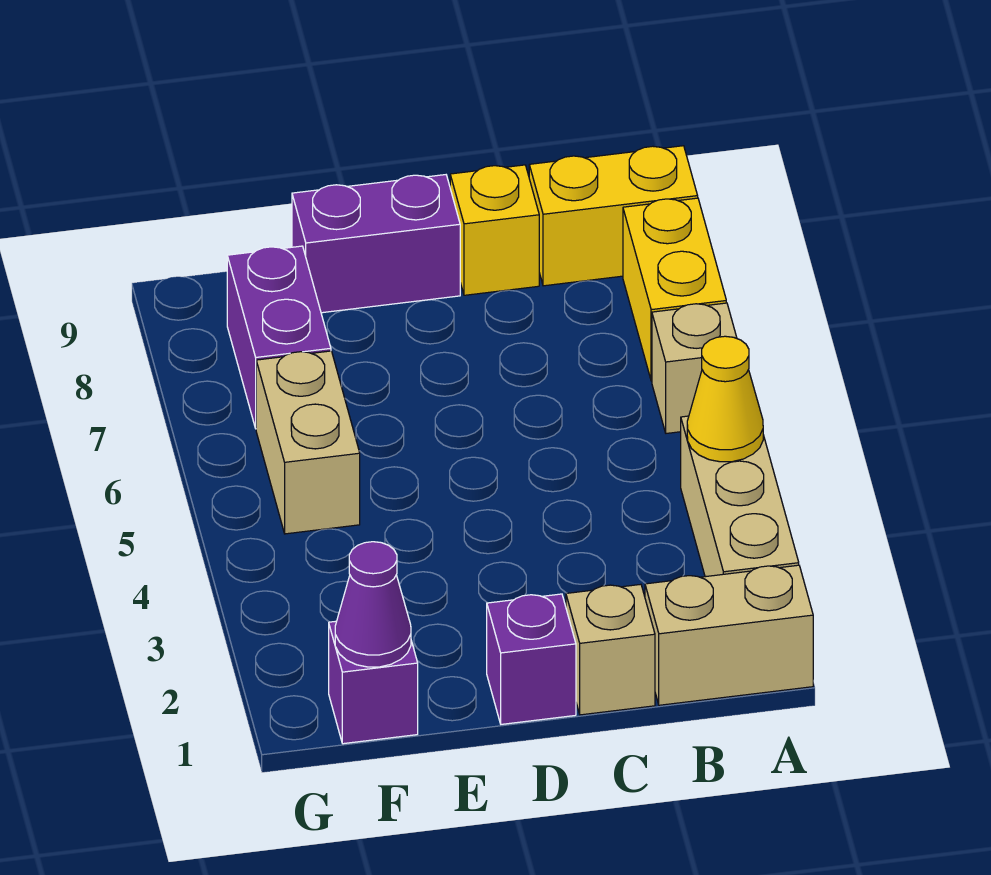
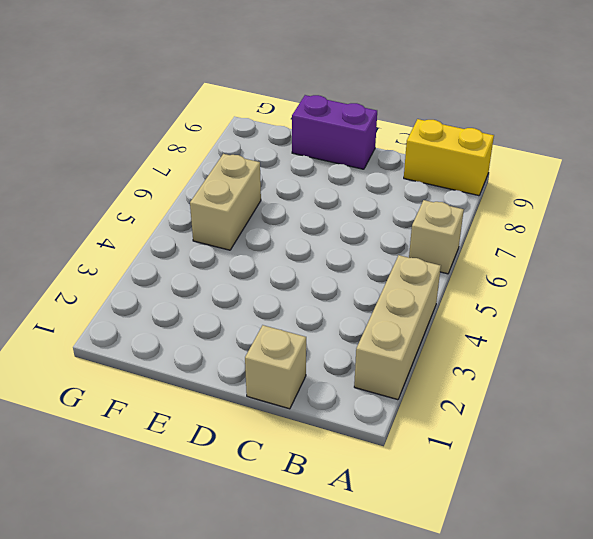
none -> tan brick A1:B1 level 1
none -> yellow brick A7:A8 level 1
none -> yellow brick C9 level 1

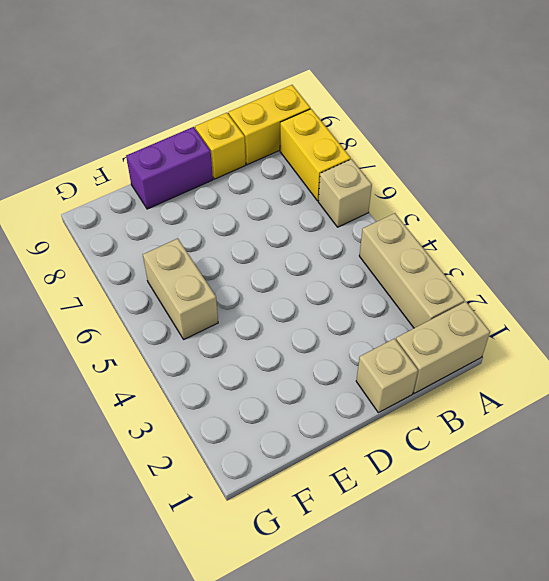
none -> purple brick D1 level 1
none -> purple brick F1 level 1
none -> purple brick F7:F8 level 1

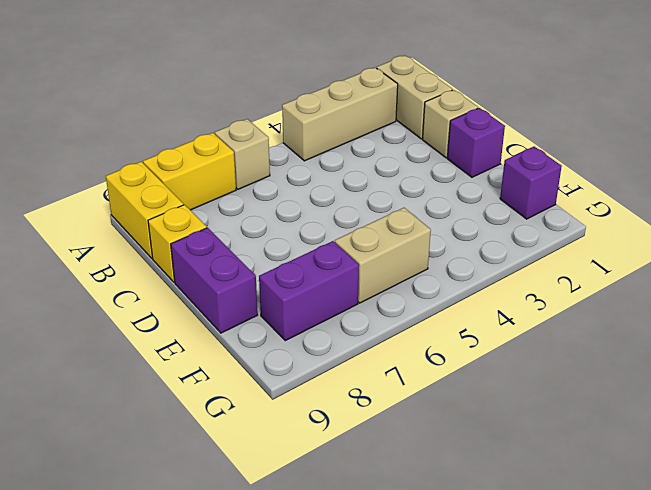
none -> yellow cone A4 level 2
none -> purple cone F1 level 2

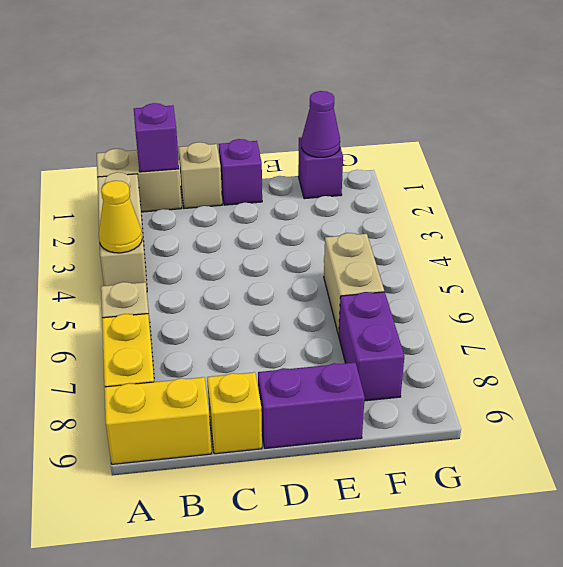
purple brick B1 level 2 -> none

